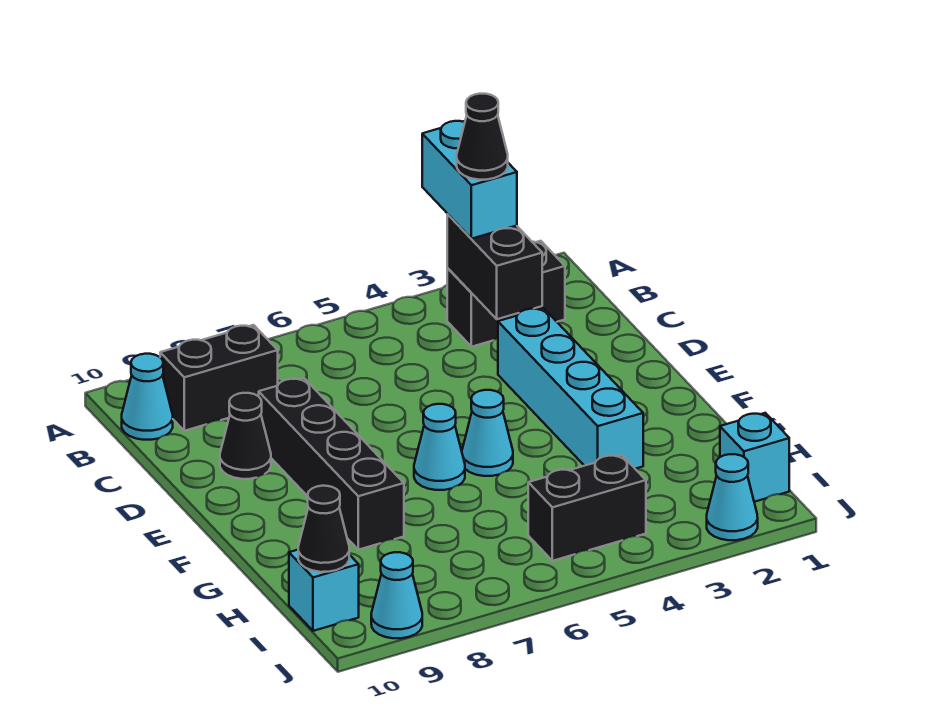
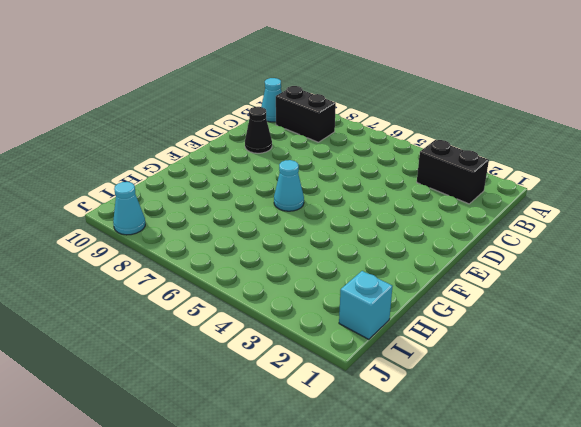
none -> cyan brick D3:G3 level 1
none -> black brick D8:G8 level 1
none -> cyan cone F5 level 1

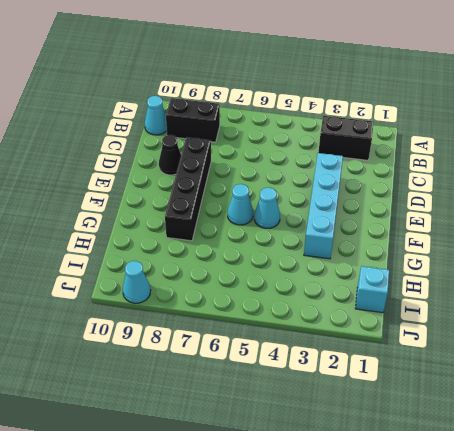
none -> black brick I4:I5 level 1
none -> cyan brick I10 level 1
none -> cyan cone J2 level 1

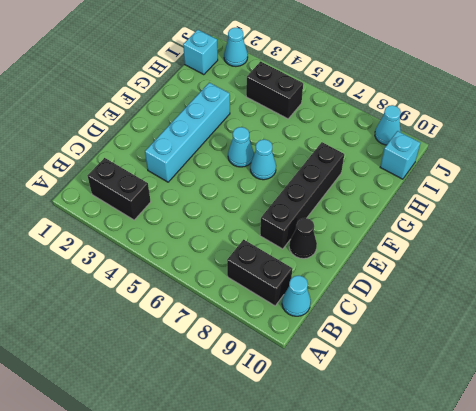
none -> black brick B3:C3 level 2
none -> black cone I10 level 2
none -> cyan brick A3:B3 level 3

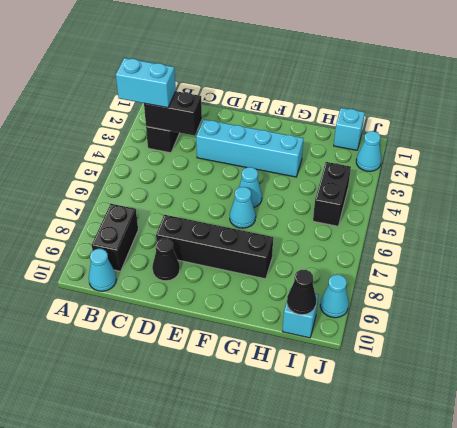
none -> black cone B3 level 4

